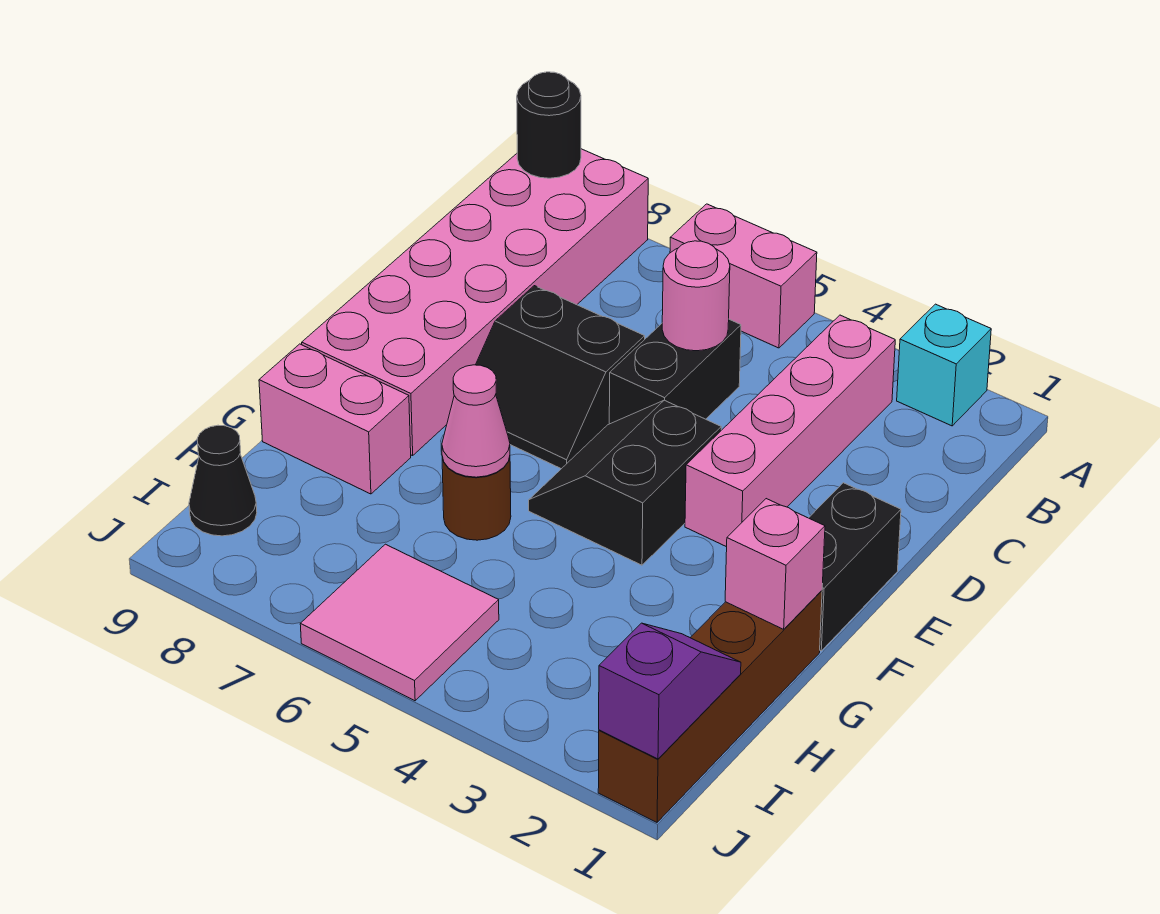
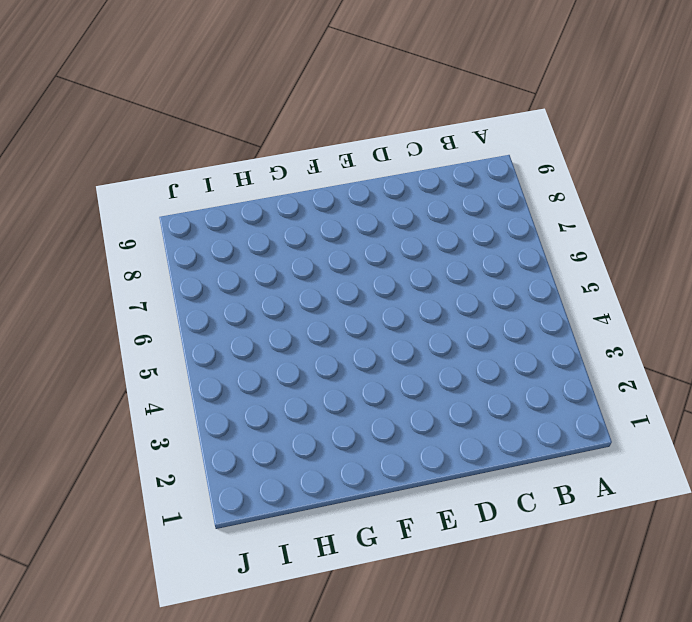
none -> cyan brick A2 level 1
none -> pink brick A5:A6 level 1
none -> pink brick A8:F9 level 1

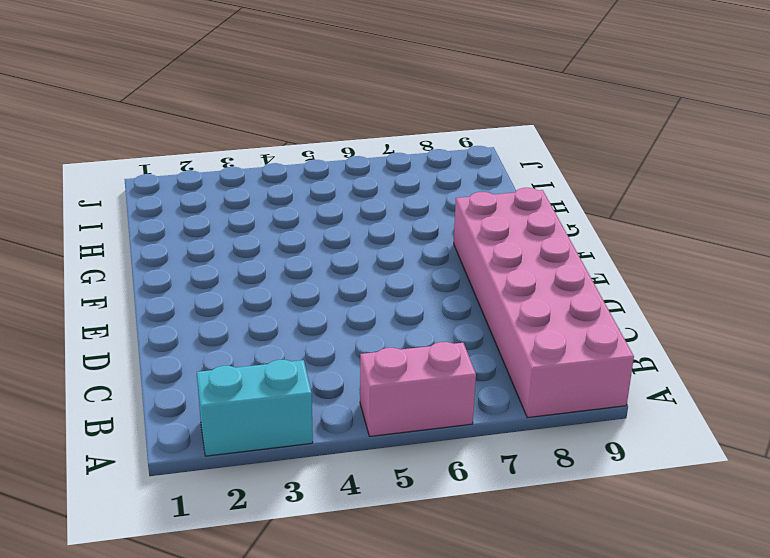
cyan brick A2:A3 level 1 -> cyan brick A2 level 1
none -> pink brick B3:E3 level 1
none -> black brick C5:D5 level 1
none -> black slope D6:E7 level 1 top D

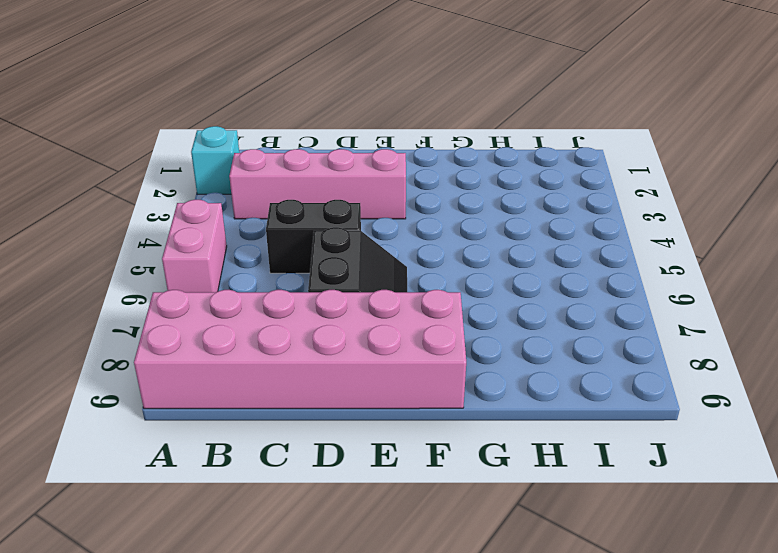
none -> black brick E1:F1 level 1
none -> black slope E4:F5 level 1 top 4
none -> brown brick G1:J1 level 1

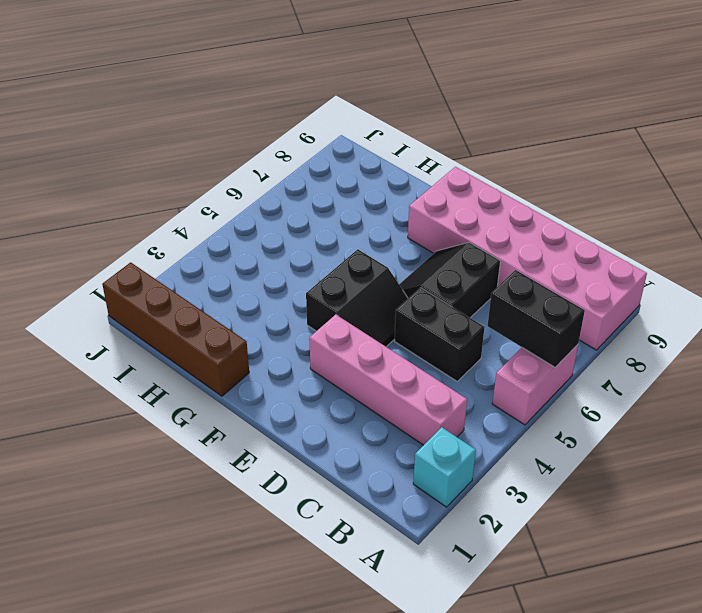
black brick A6:B6 level 2 -> black brick E1:F1 level 1
black slope E4:F5 level 1 top F -> black slope E4:F5 level 1 top 4
none -> brown round brick G6 level 1
none -> pink brick G8:G9 level 1
none -> pink tile I5:J6 level 1

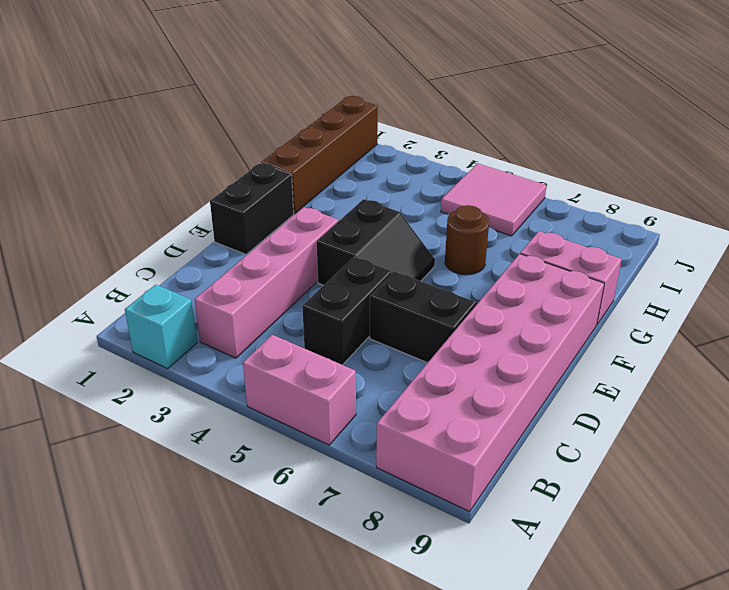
none -> black cone I9 level 1
none -> black round brick A9 level 2
none -> pink round brick C5 level 2

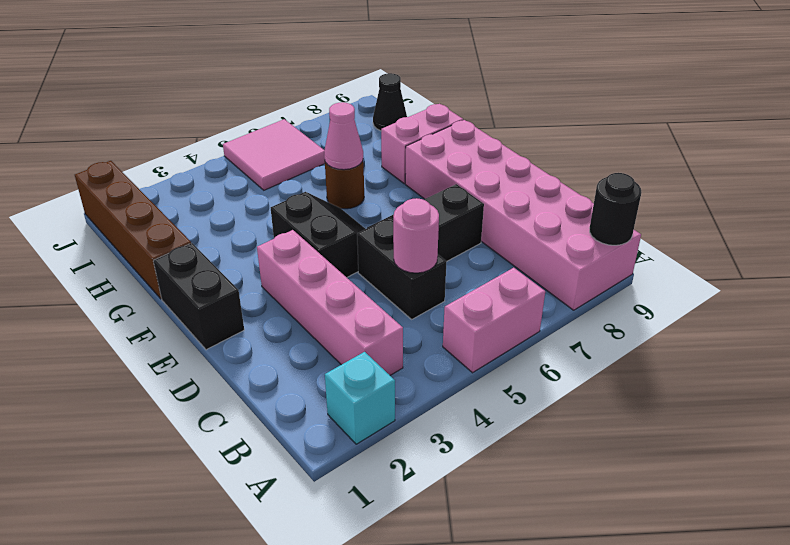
none -> pink brick G1 level 2
none -> purple slope I1:J1 level 2 top J

